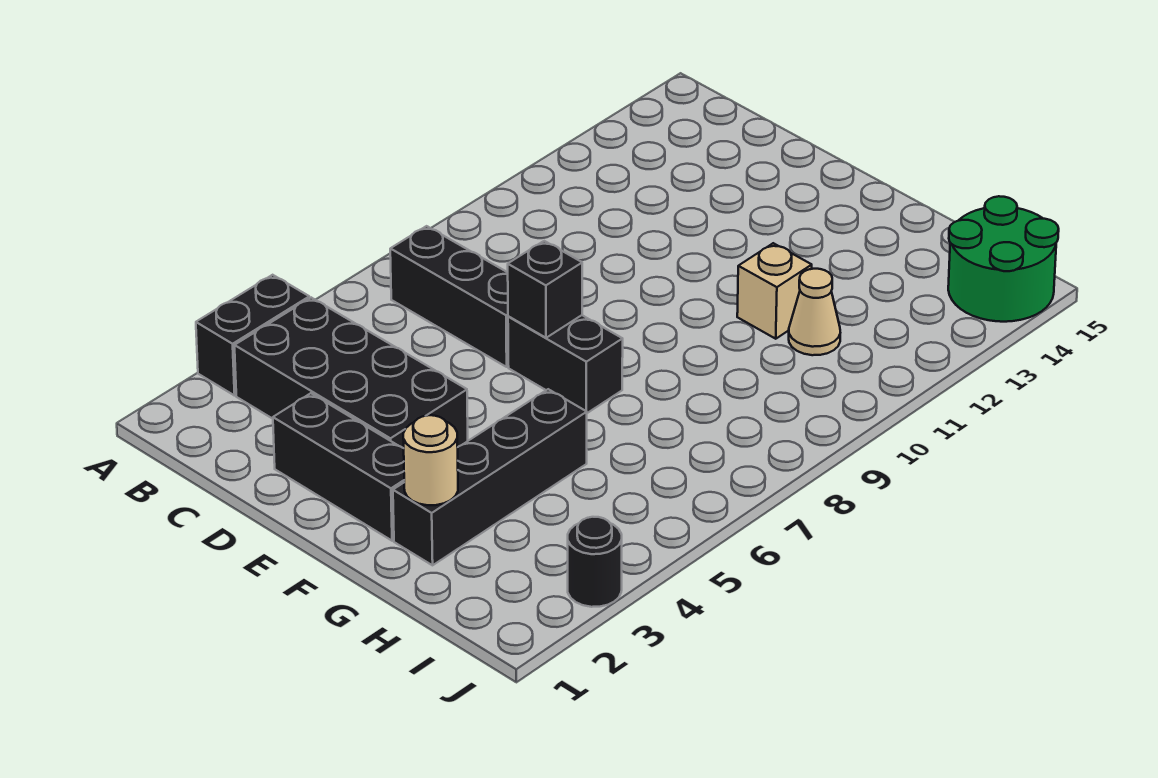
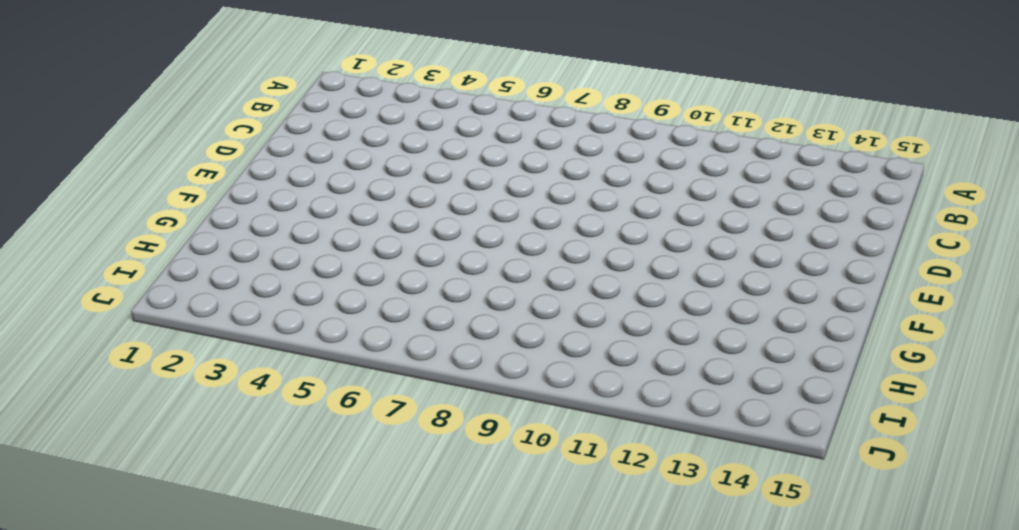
none -> black brick A3:A4 level 1
none -> black brick B3:E4 level 1
none -> black brick B7:D7 level 1

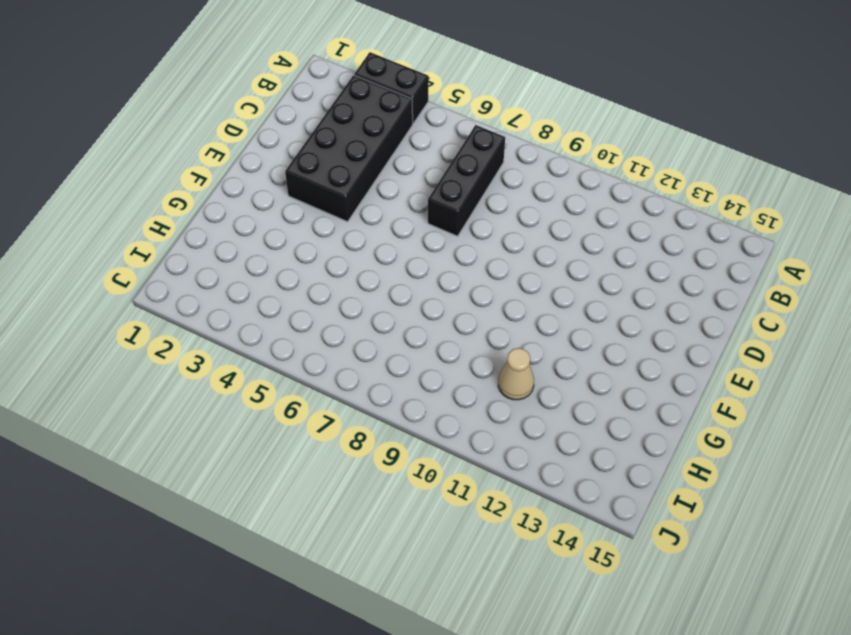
none -> black brick D2:F2 level 1
none -> black brick E7:F7 level 1
none -> black brick G2:G5 level 1

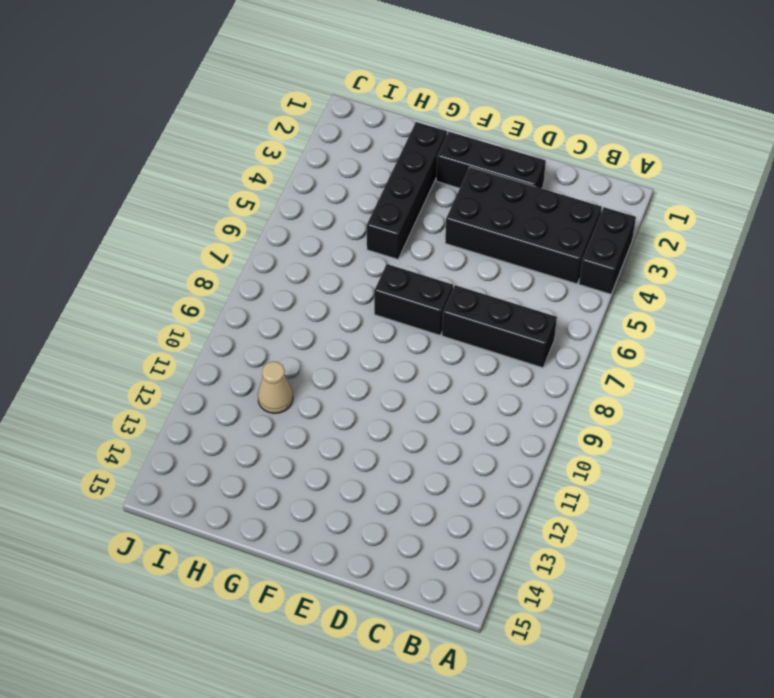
none -> tan brick G11 level 1
none -> green round brick I14:J15 level 1
none -> black round brick J3 level 1

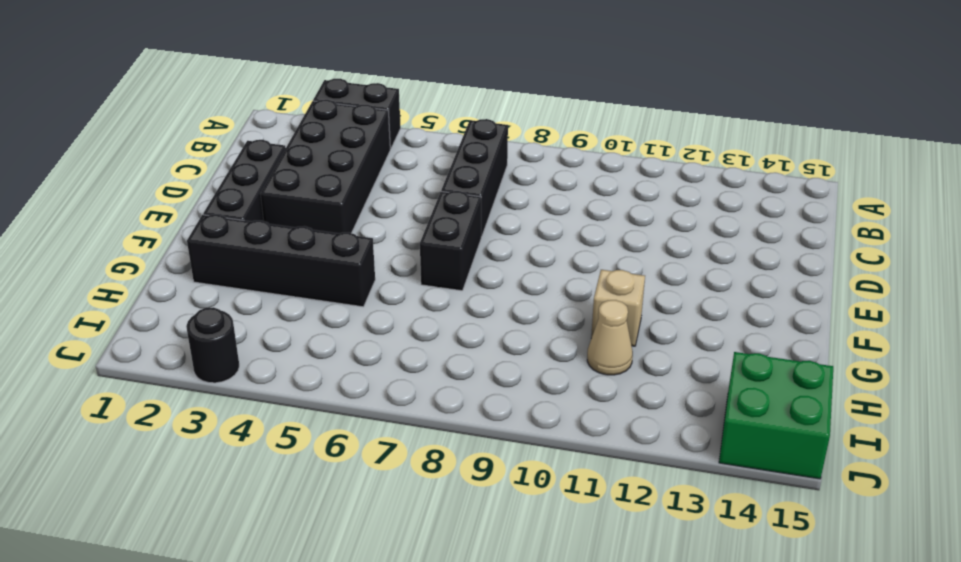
green brick I14:J15 level 1 -> green round brick I14:J15 level 1
none -> black brick E7 level 2
none -> tan round brick G2 level 2

